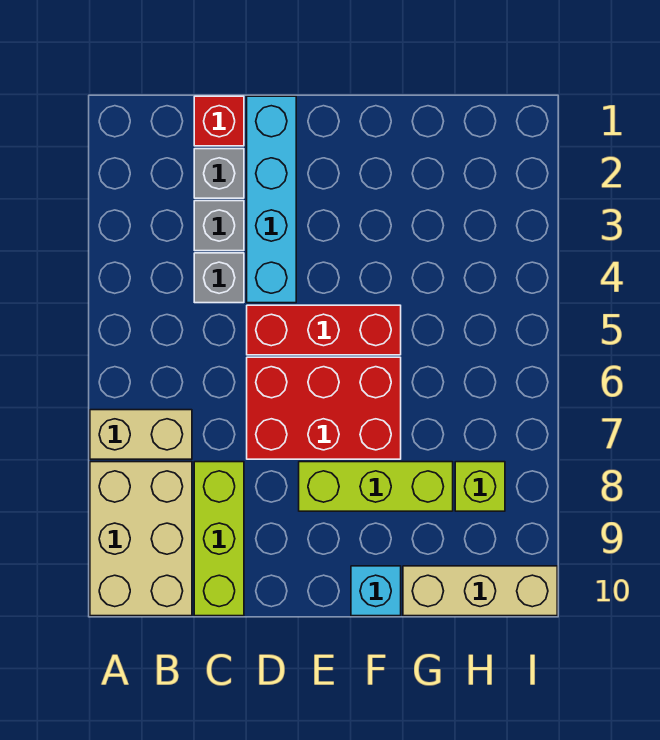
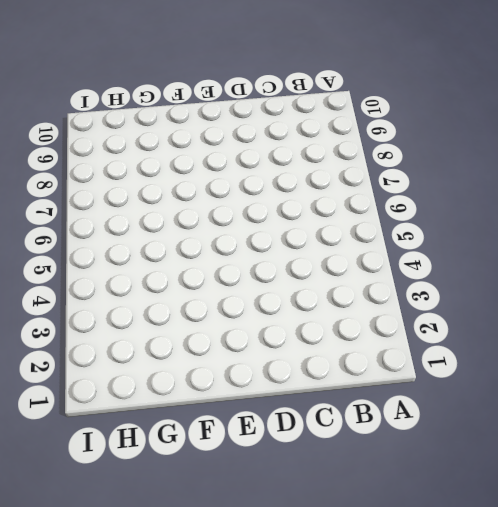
none -> tan brick A7:B7 level 1
none -> tan brick A8:B10 level 1
none -> red brick C1 level 1

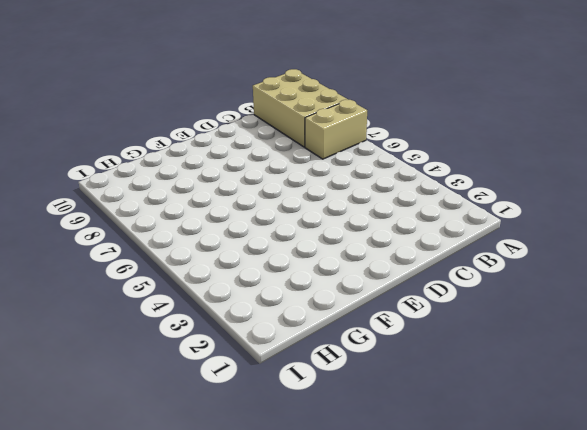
none -> red brick C1 level 1
none -> grey brick C2 level 1
none -> grey brick C3 level 1

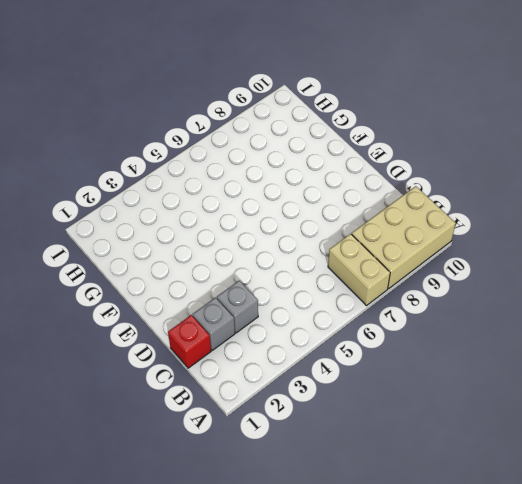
none -> grey brick C4 level 1
none -> lime brick C8:C10 level 1
none -> cyan brick D1:D4 level 1

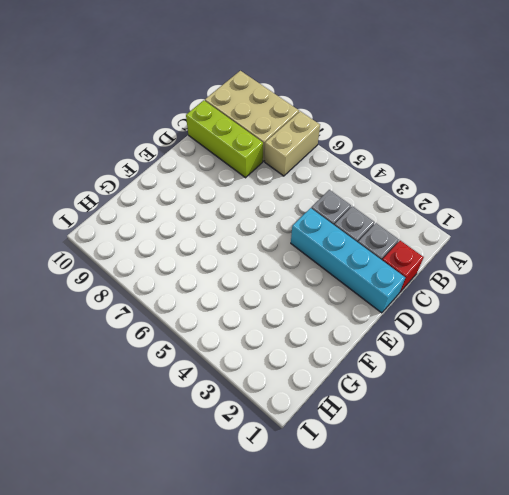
none -> red brick D5:F5 level 1
none -> red brick D6:F7 level 1
none -> lime brick E8:G8 level 1

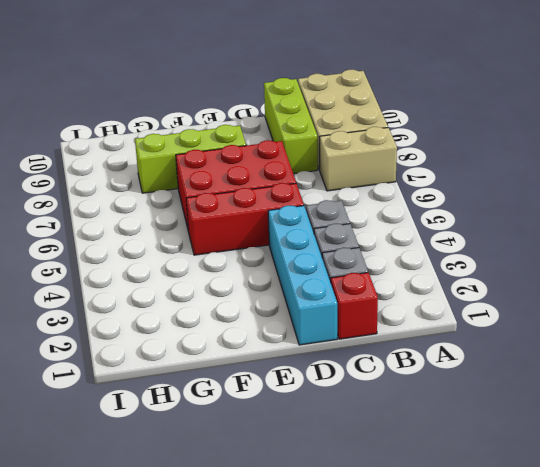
none -> cyan brick F10 level 1
none -> tan brick G10:I10 level 1
none -> lime brick H8 level 1

